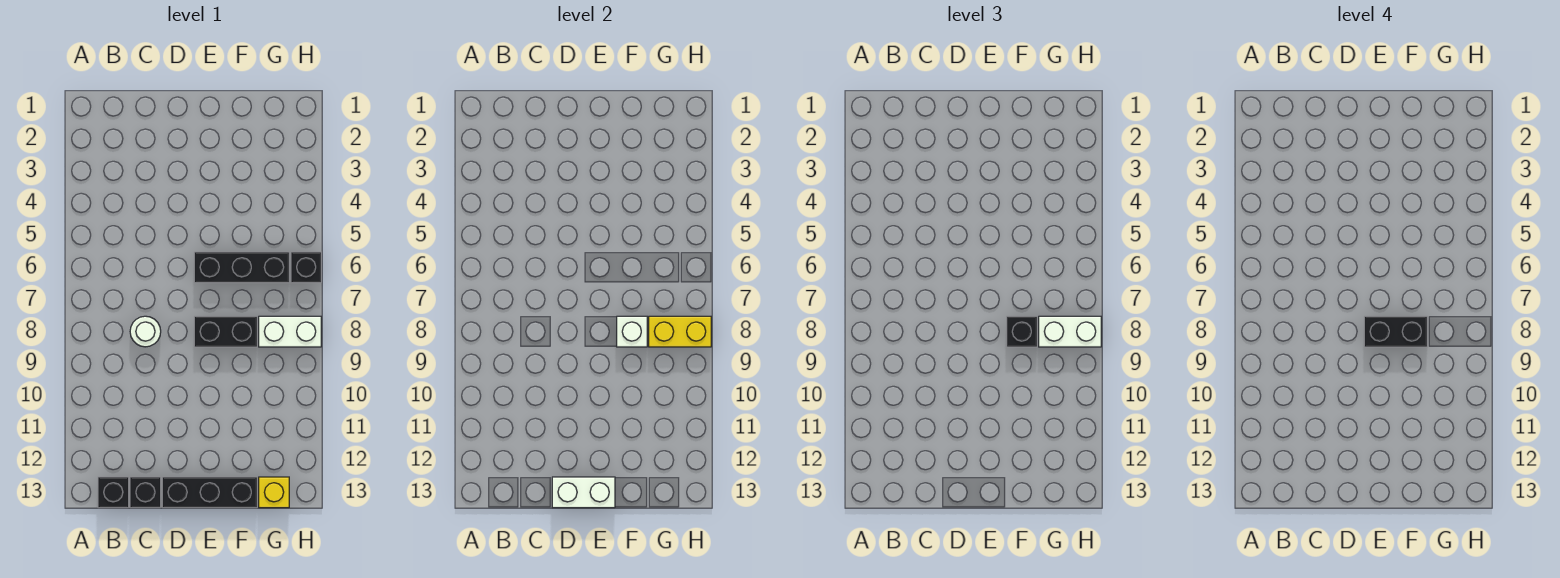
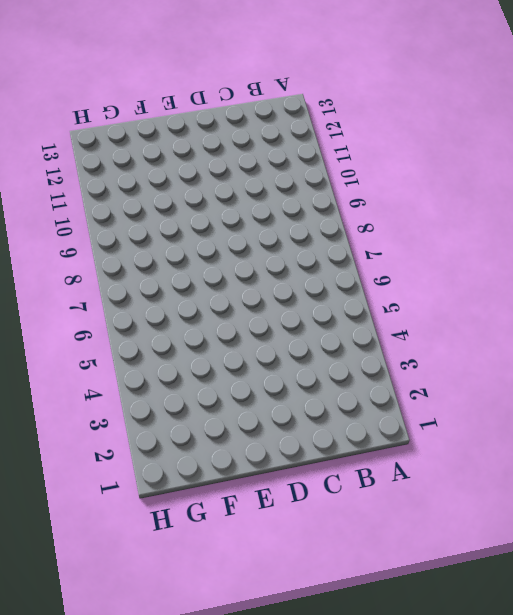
none -> black brick B13 level 1
none -> white round brick C8 level 1
none -> black brick C13 level 1

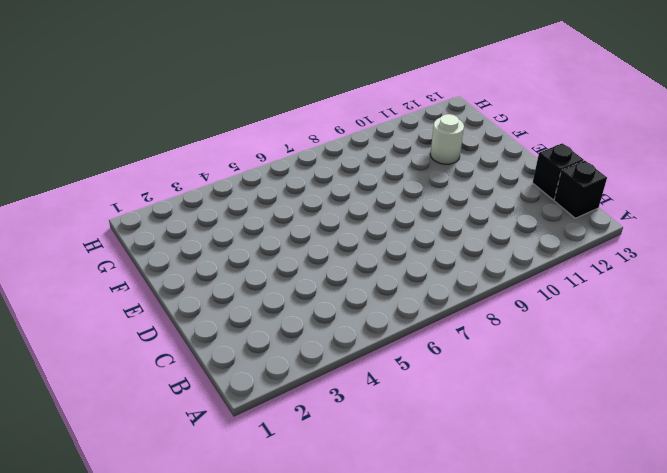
white round brick F11 level 1 -> white round brick C8 level 1
none -> black brick D13:F13 level 1
none -> black brick E6:G6 level 1
none -> black brick E8:F8 level 1

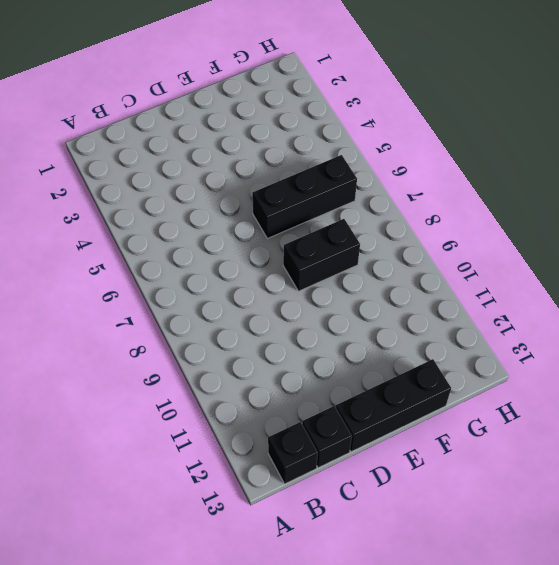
none -> white round brick C8 level 1
none -> white brick G8:H8 level 1
none -> yellow brick G13 level 1

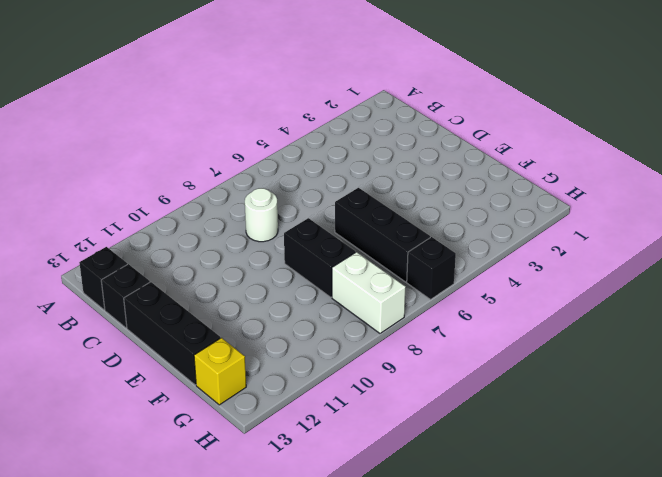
none -> white brick D13:E13 level 2
none -> white brick F8 level 2
none -> yellow brick G8:H8 level 2

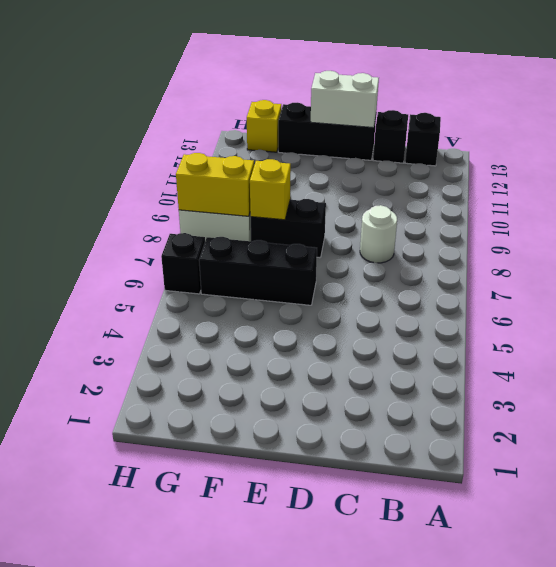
yellow brick F8 level 2 -> white brick F8 level 2
none -> black brick F8 level 3
none -> white brick G8:H8 level 3
none -> black brick E8:F8 level 4

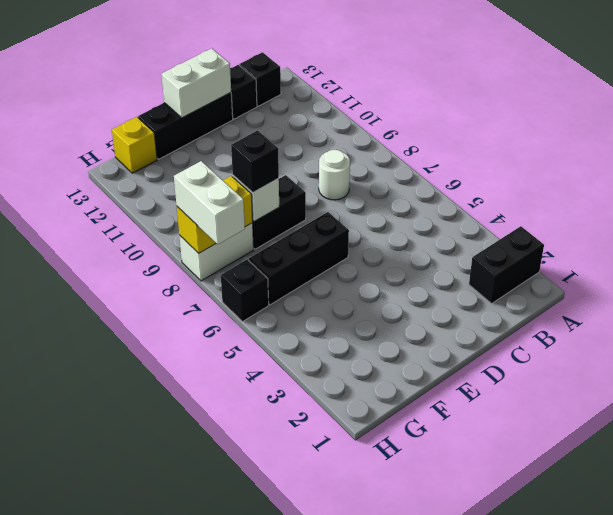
black brick A2:B2 level 1 -> black brick E8:F8 level 4
white brick H7:H8 level 3 -> white brick G8:H8 level 3

